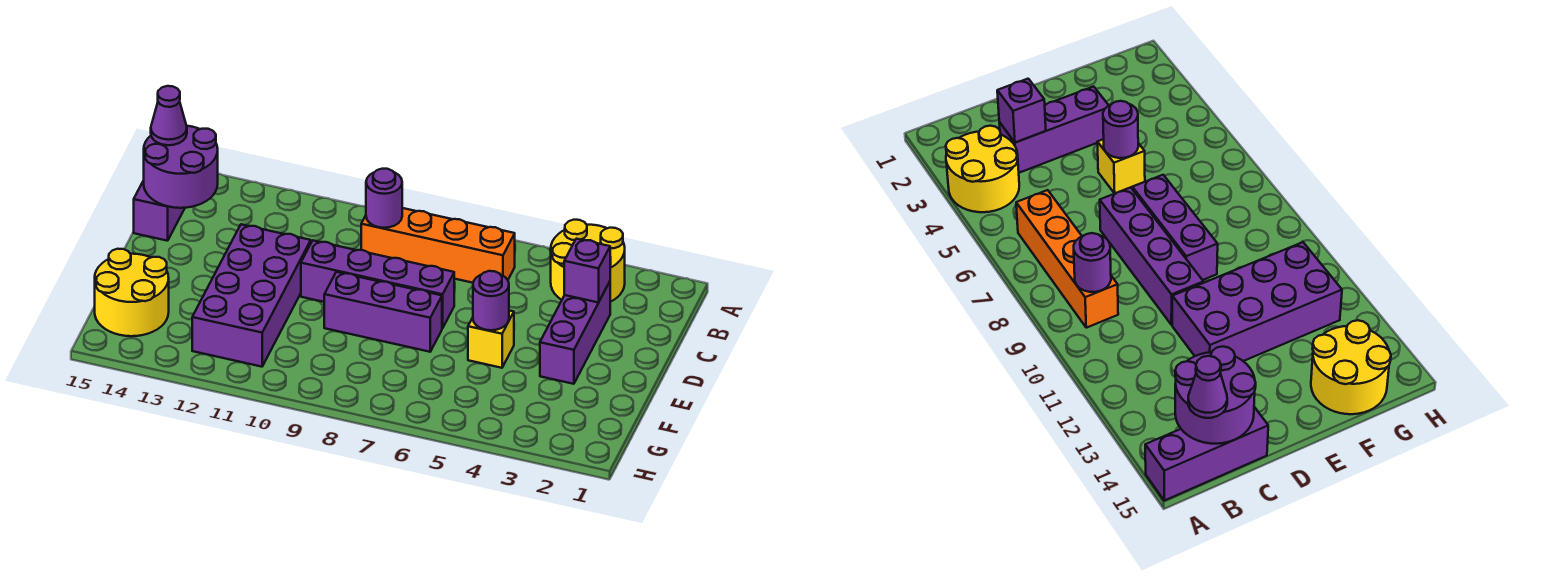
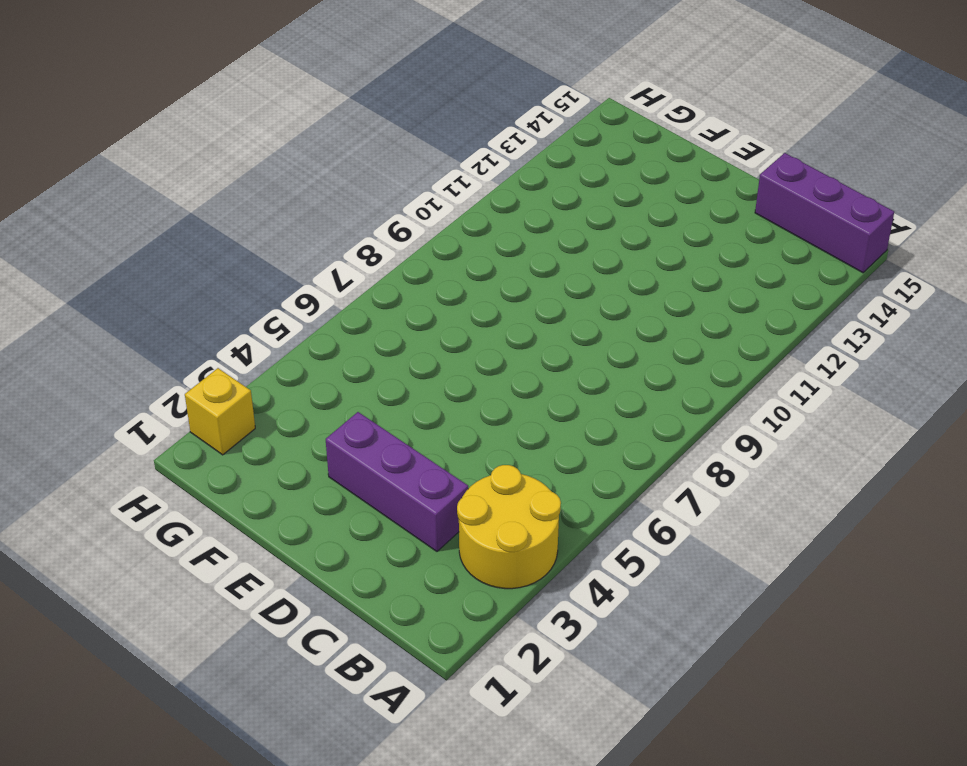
yellow brick H2 level 1 -> yellow brick E5 level 1
none -> orange brick B6:B9 level 1
none -> purple brick D7:D10 level 1
none -> purple brick D11:G12 level 1

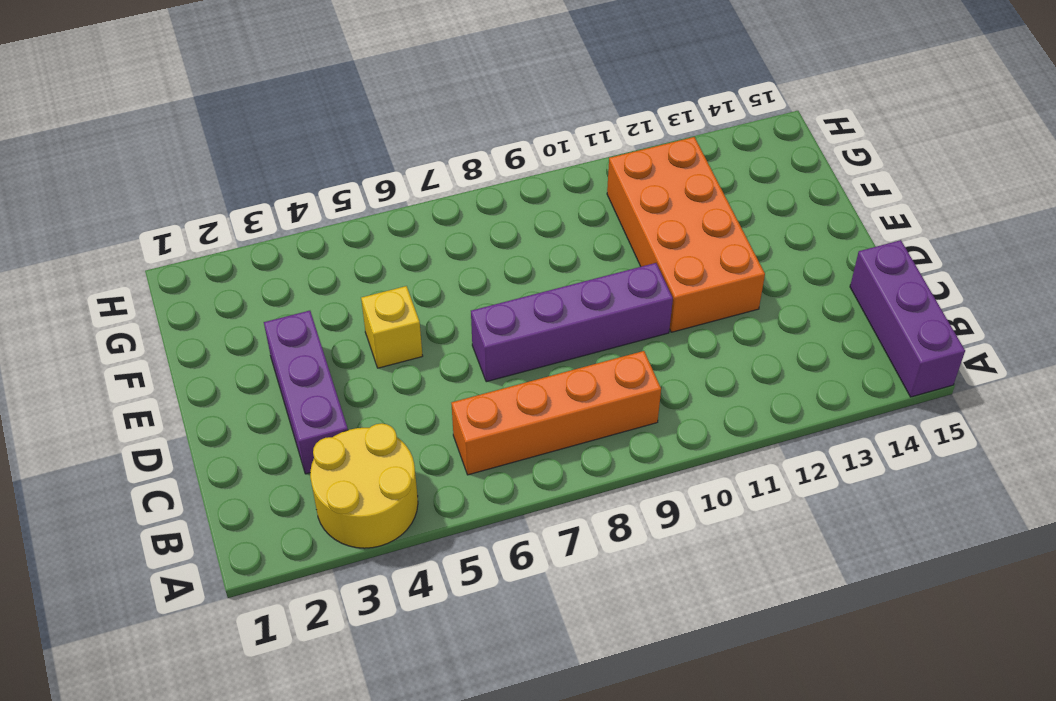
orange brick D11:G12 level 1 -> purple brick D11:G12 level 1
none -> purple brick E7:E9 level 1
none -> yellow round brick F14:G15 level 1
none -> purple round brick B9 level 2

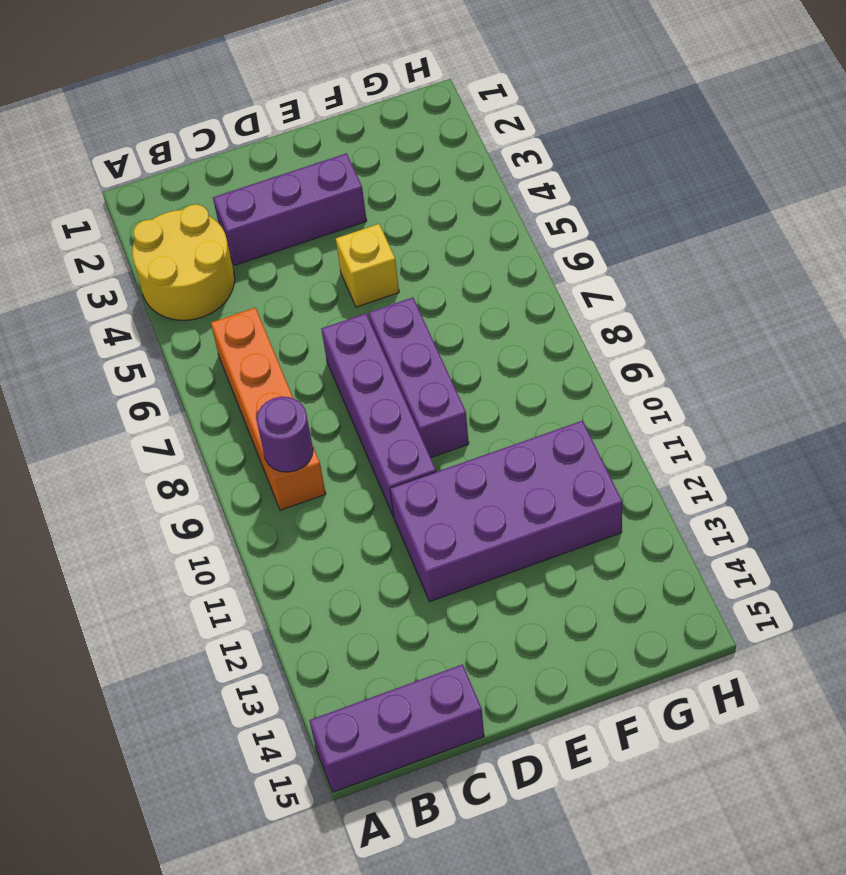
none -> yellow round brick F14:G15 level 1
none -> purple round brick B14:C15 level 2
none -> purple brick C3 level 2

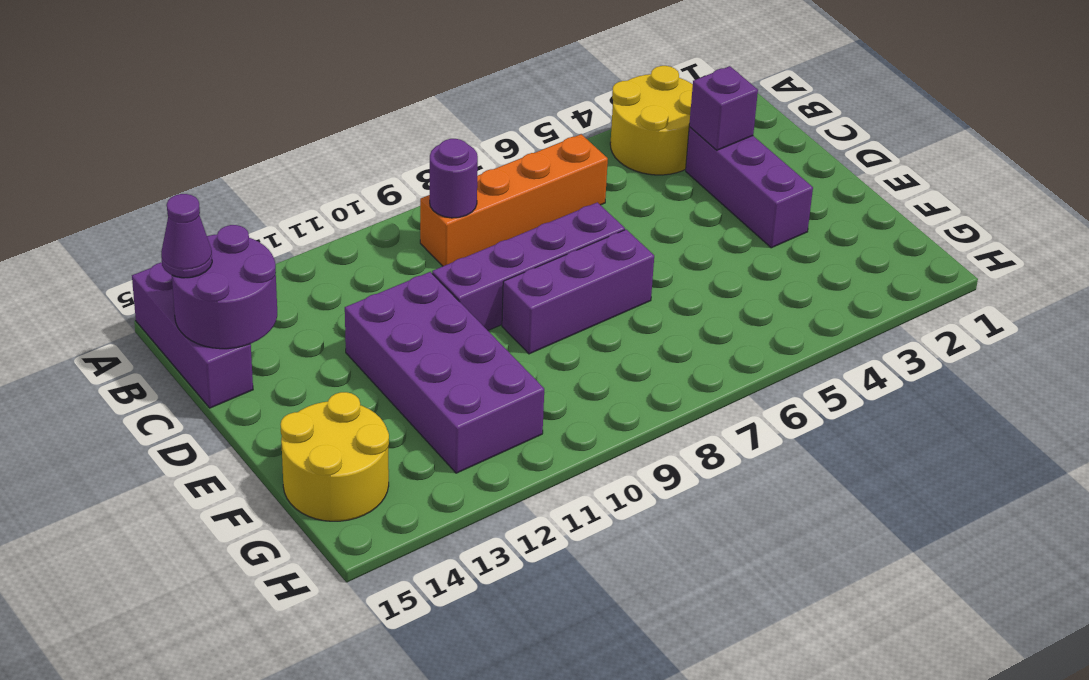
none -> yellow brick E5 level 1
none -> purple round brick E5 level 2

